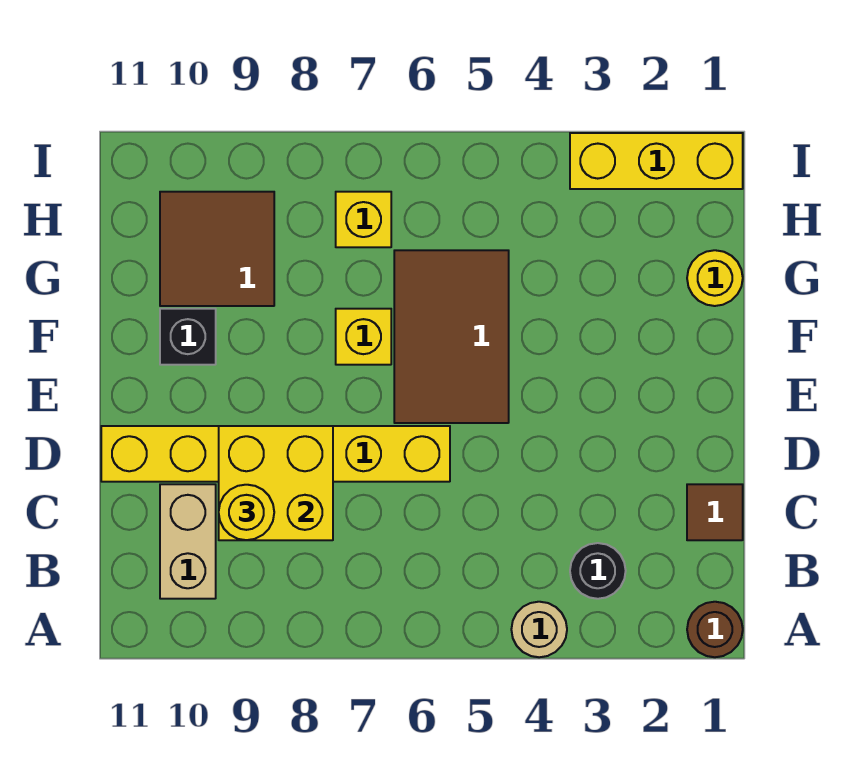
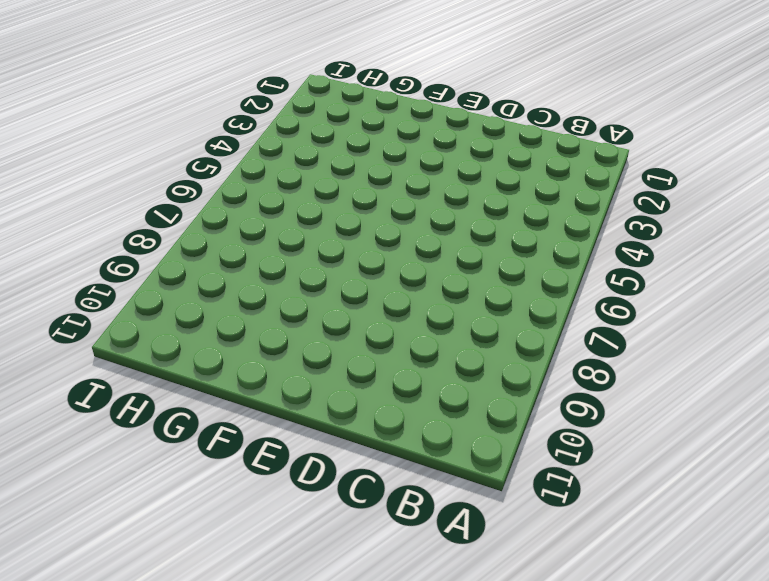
none -> brown round brick A1 level 1
none -> tan round brick A4 level 1
none -> black round brick B3 level 1

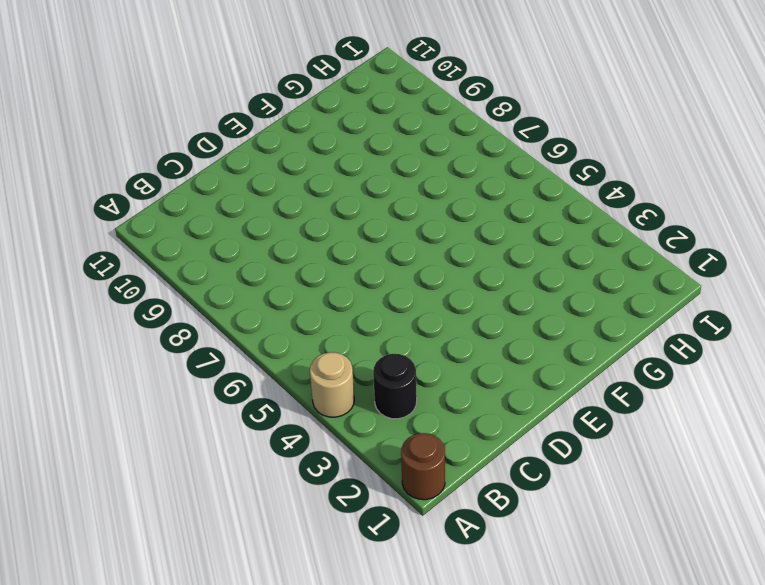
none -> tan brick B10:C10 level 1
none -> brown tile C1 level 1
none -> yellow brick D6:D11 level 1

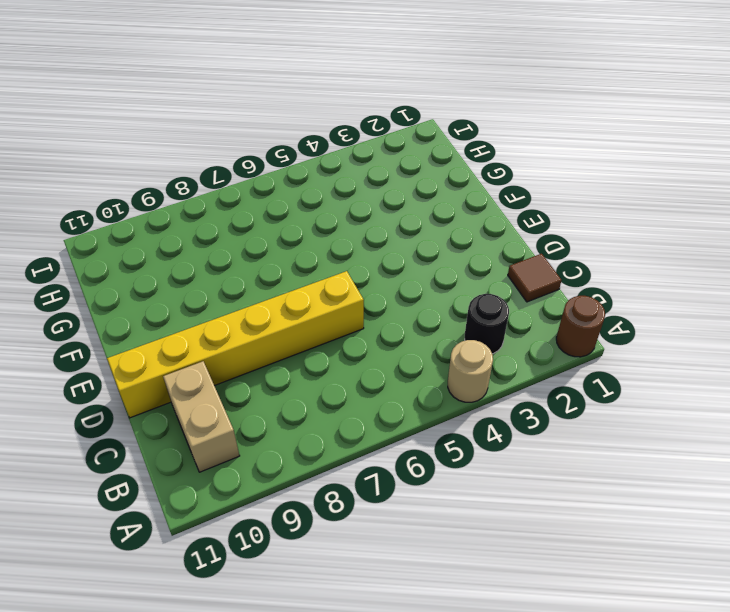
none -> brown tile E5:G6 level 1
none -> yellow brick F7 level 1
none -> black brick F10 level 1

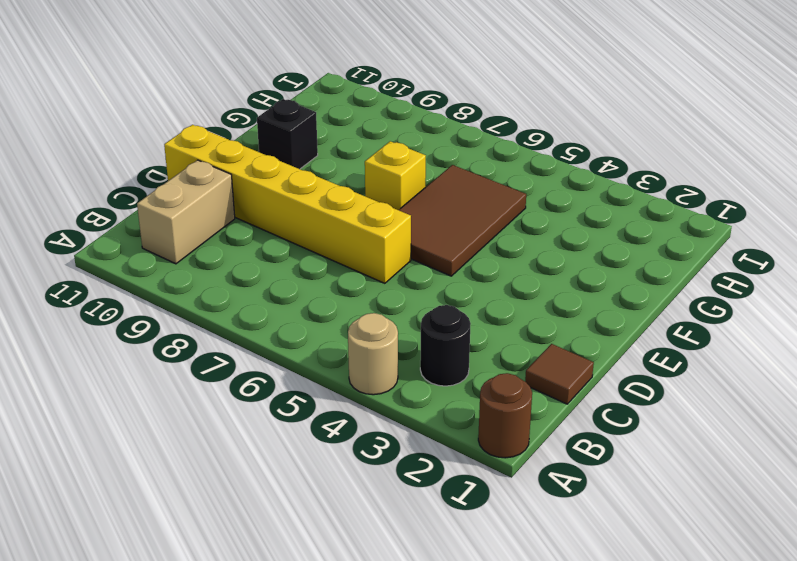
none -> yellow round brick G1 level 1
none -> brown tile G9:H10 level 1
none -> yellow brick H7 level 1

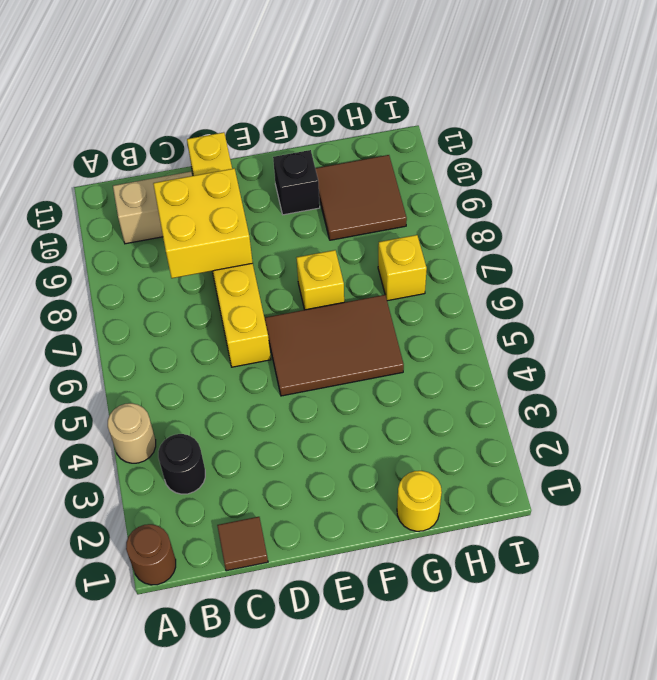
none -> yellow brick I1:I3 level 1
none -> yellow round brick C9 level 3

